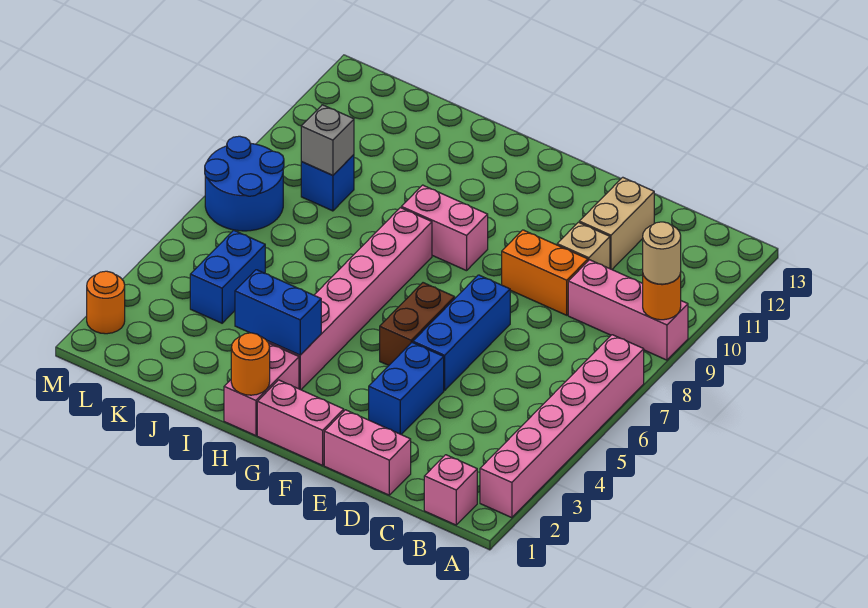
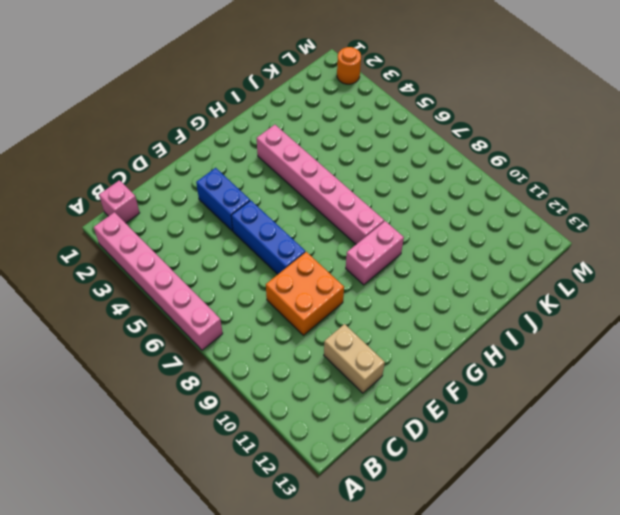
orange brick D8:E9 level 1 -> orange brick D9:E9 level 1
none -> pink brick A9:C9 level 1
none -> pink brick D1:E1 level 1
none -> tan brick D10 level 1

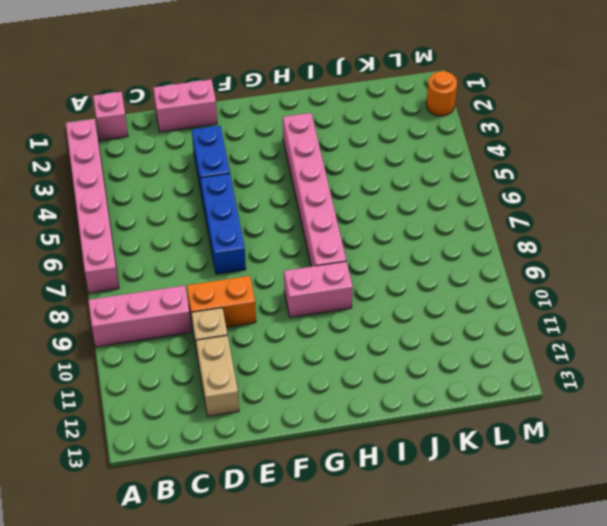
none -> pink brick F1:G1 level 1
none -> brown brick F5:F6 level 1
none -> pink brick H1:H2 level 1

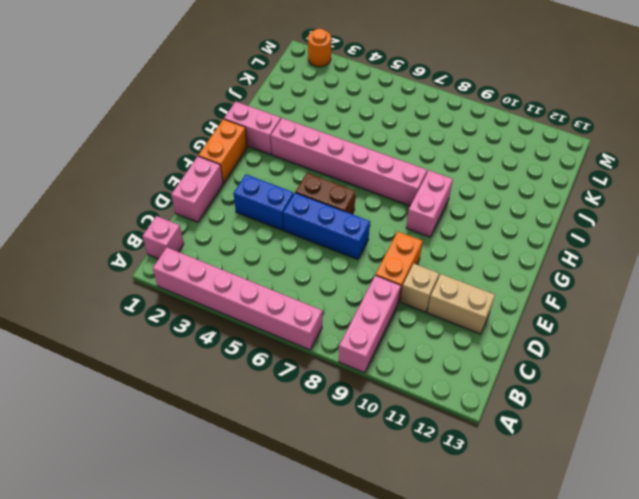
orange brick F1:G1 level 1 -> pink brick F1:G1 level 1
none -> blue brick K4:K5 level 1
none -> blue brick K9 level 1
none -> blue round brick L7:M8 level 1

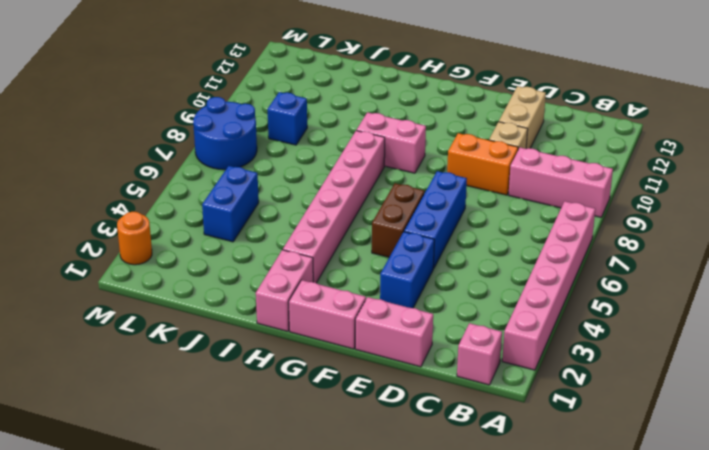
none -> orange round brick A9 level 2
none -> orange round brick H1 level 2
none -> blue brick H3:I3 level 2

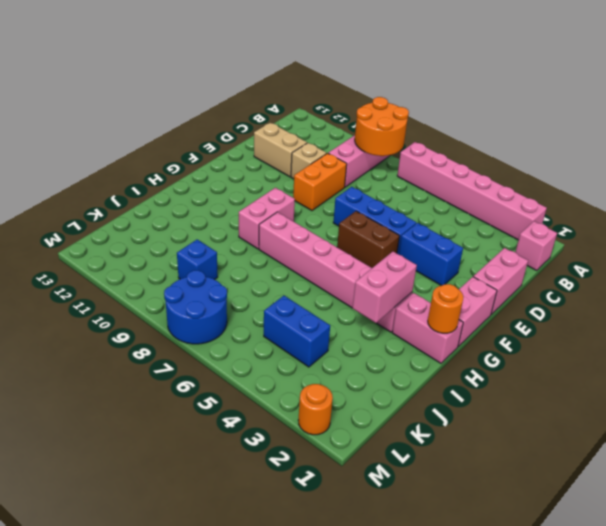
orange round brick A8:B9 level 2 -> orange round brick A9 level 2
pink brick H3:I3 level 2 -> blue brick H3:I3 level 2
none -> grey brick K9 level 2
none -> tan round brick A9 level 3

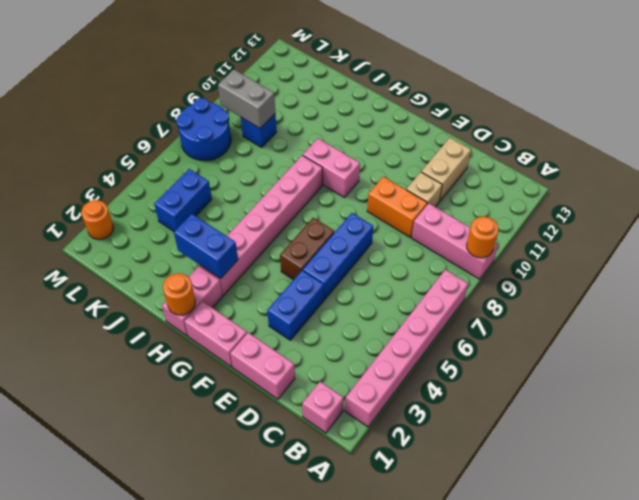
grey brick K9:L9 level 2 -> grey brick K9 level 2
none -> tan round brick A9 level 3

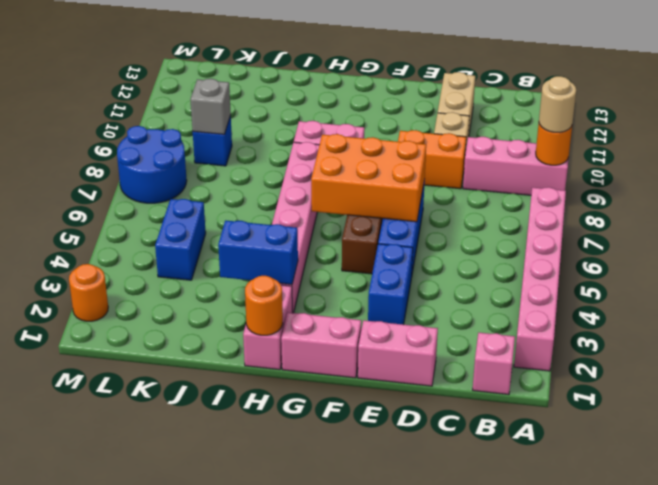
orange brick E6:G7 level 2 -> none

